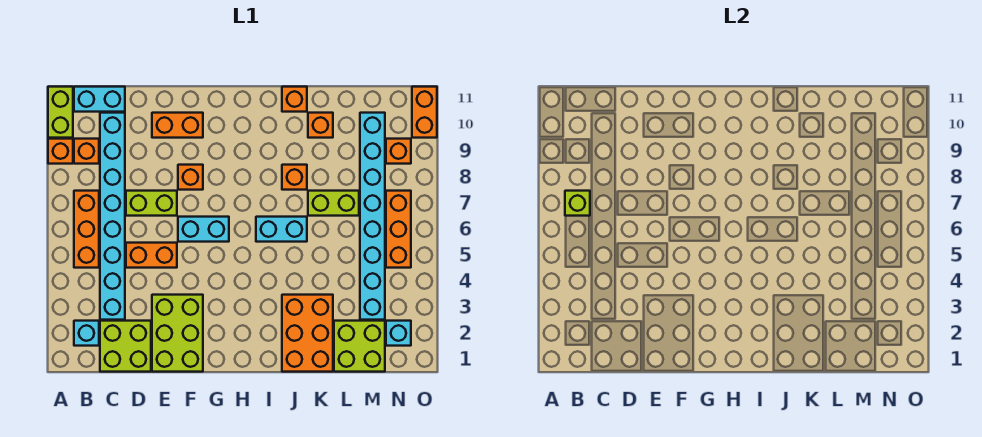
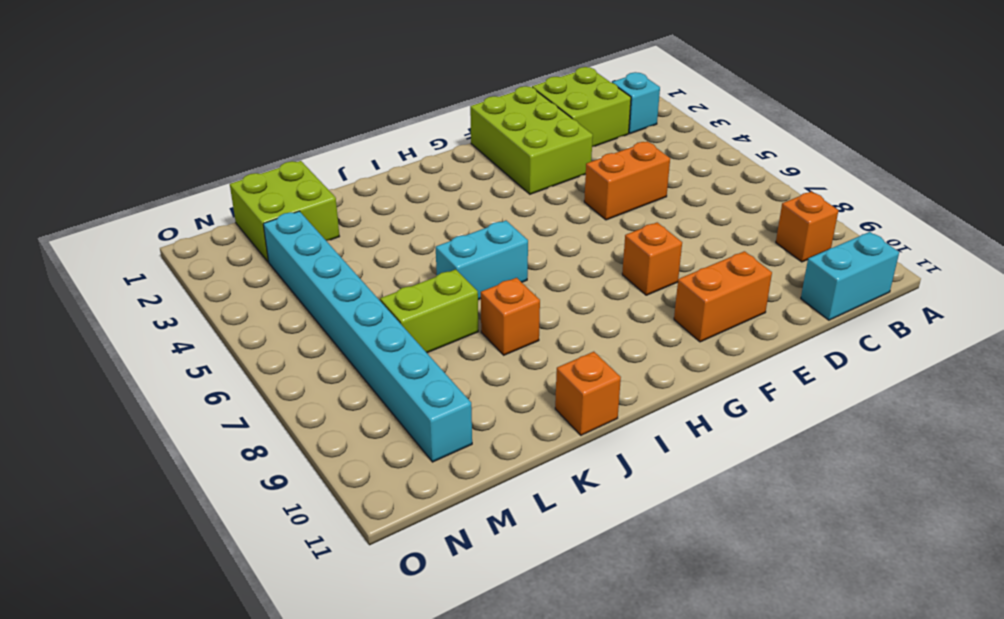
none -> orange brick A9 level 1
none -> lime brick A10:A11 level 1
none -> orange brick B5:B7 level 1

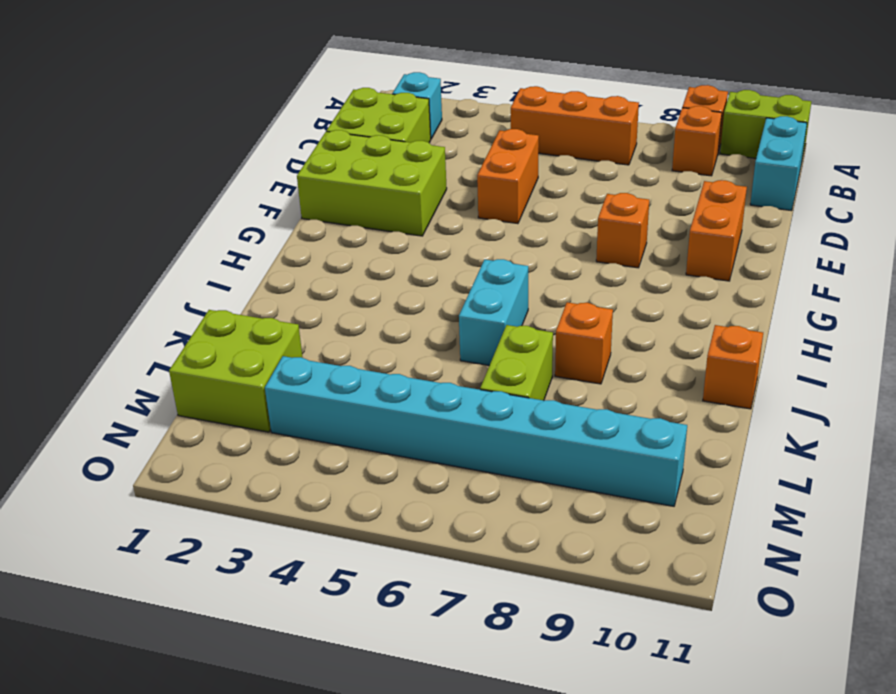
none -> cyan brick C3:C10 level 1
none -> lime brick D7:E7 level 1
none -> cyan brick F6:G6 level 1

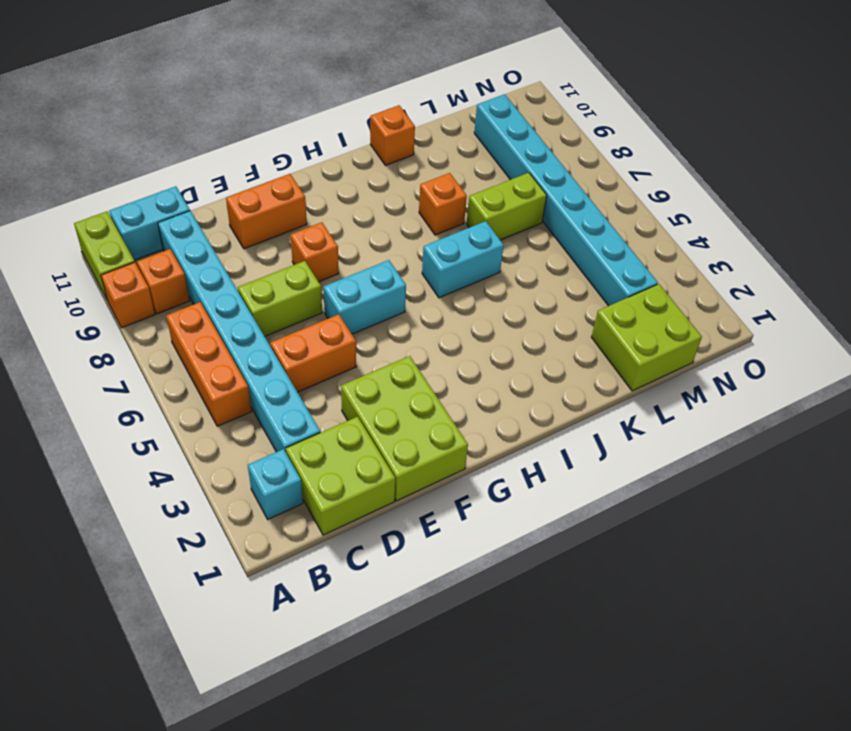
none -> orange brick J1:K3 level 1
none -> orange brick K10 level 1
none -> cyan brick N2 level 1

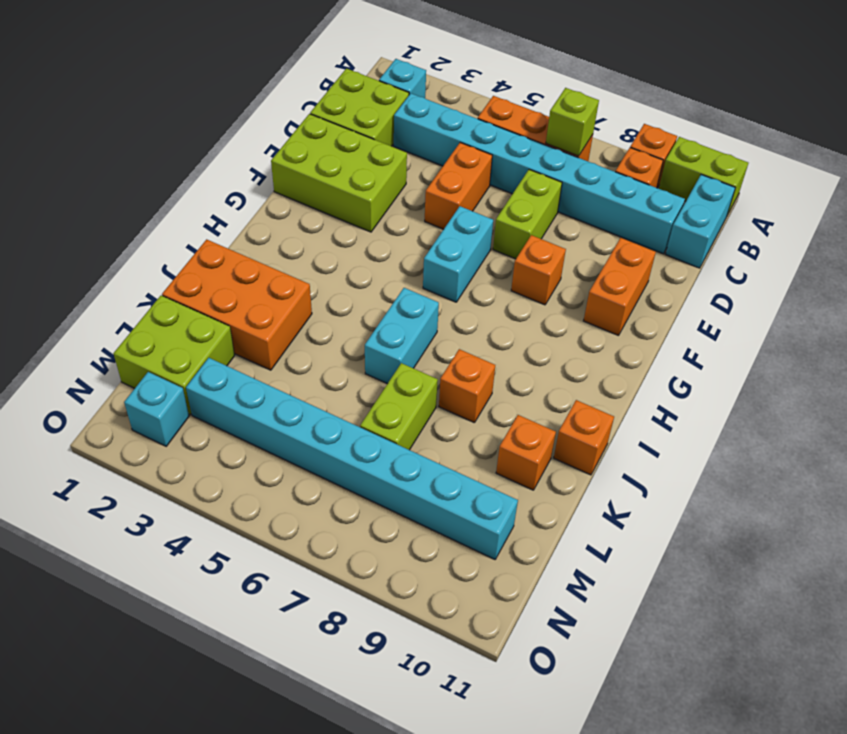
none -> orange brick N5:N7 level 1
none -> orange brick N9 level 1
none -> orange brick O10:O11 level 1

